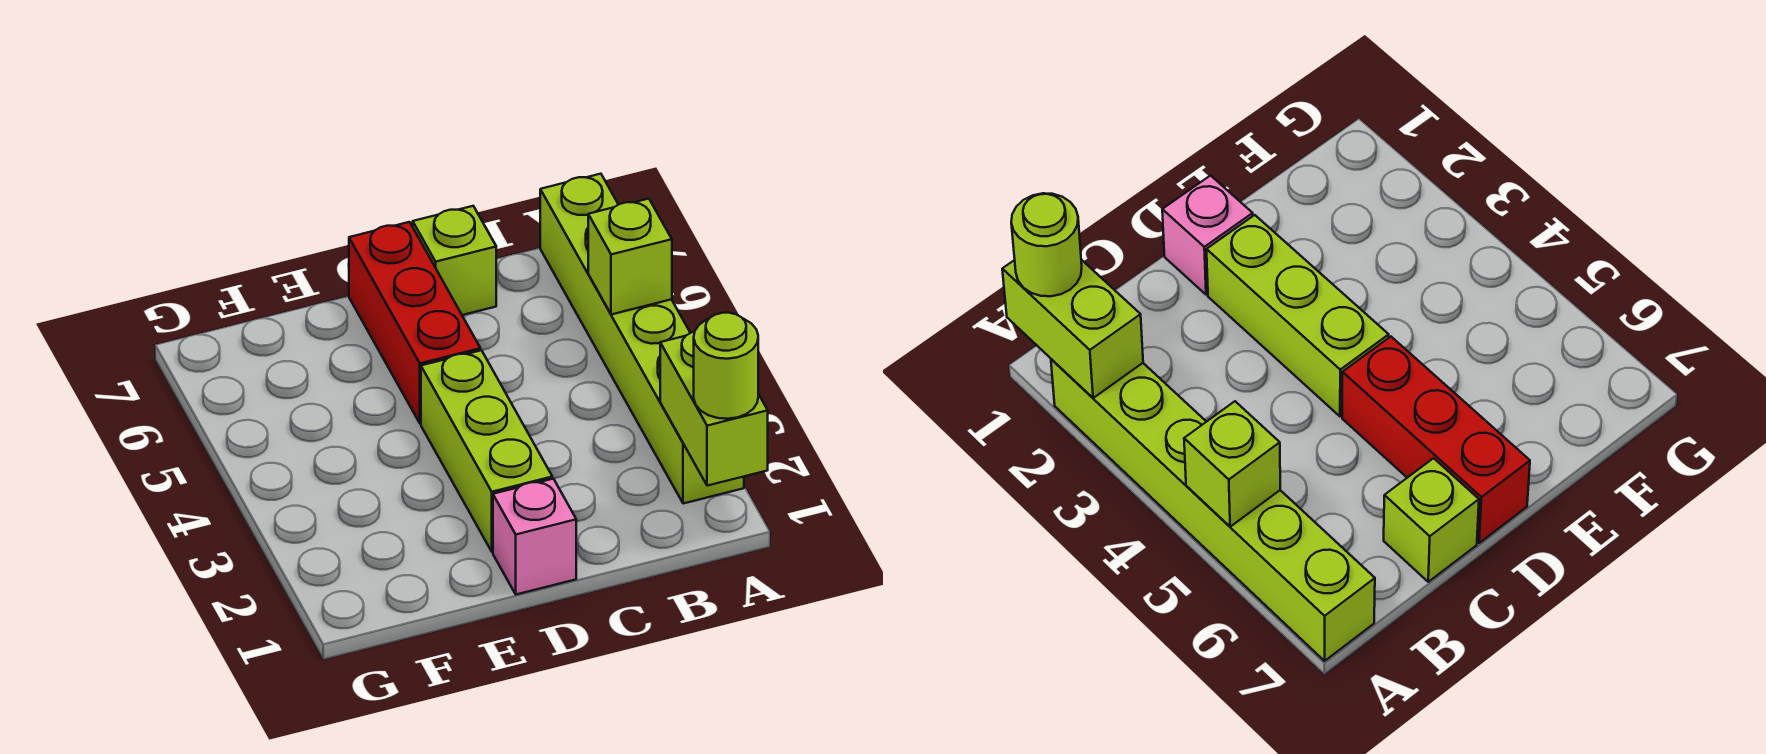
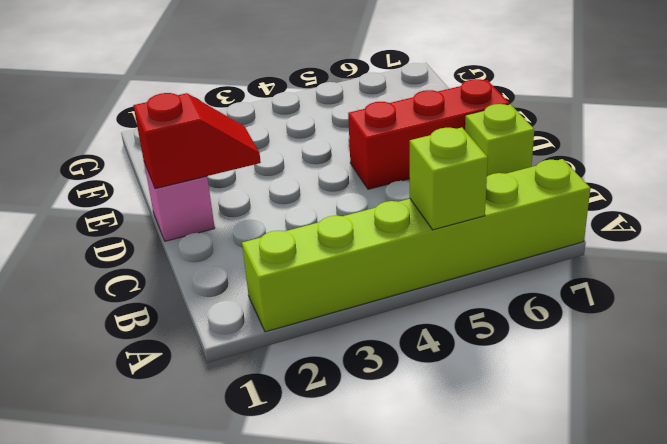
red slope D1:D2 level 2 top 1 -> none
none -> lime brick D2:D4 level 1
none -> lime brick A1:A2 level 2

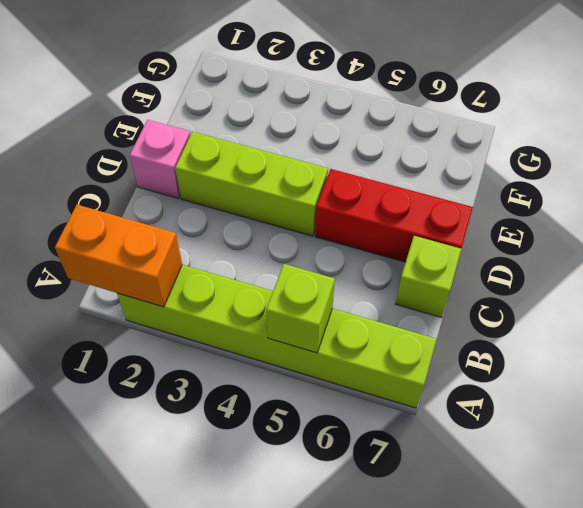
orange brick A1:A2 level 2 -> lime brick A1:A2 level 2
none -> lime round brick A1 level 3

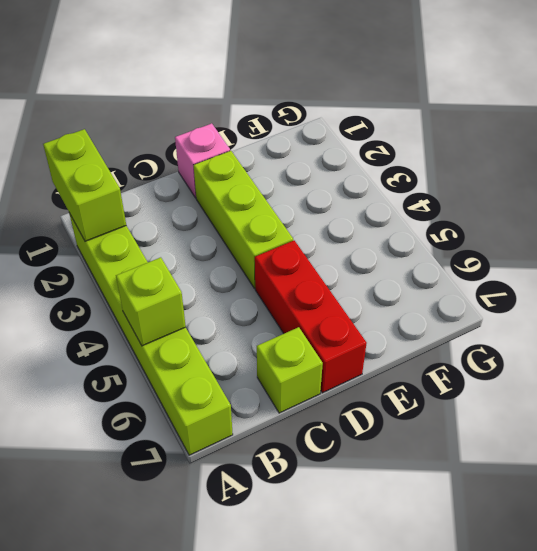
none -> lime round brick A1 level 3

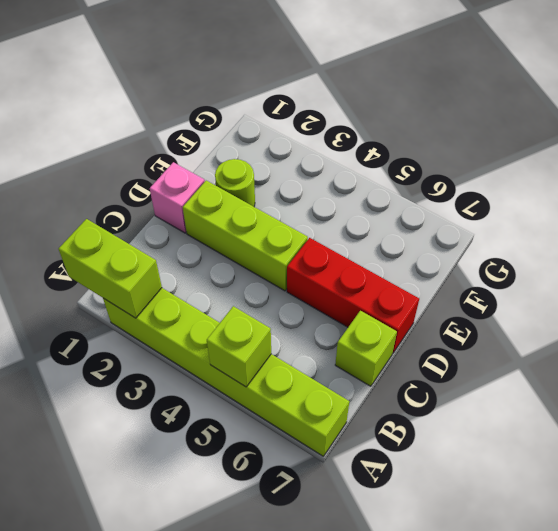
lime round brick E2 level 1 -> lime round brick A1 level 3

